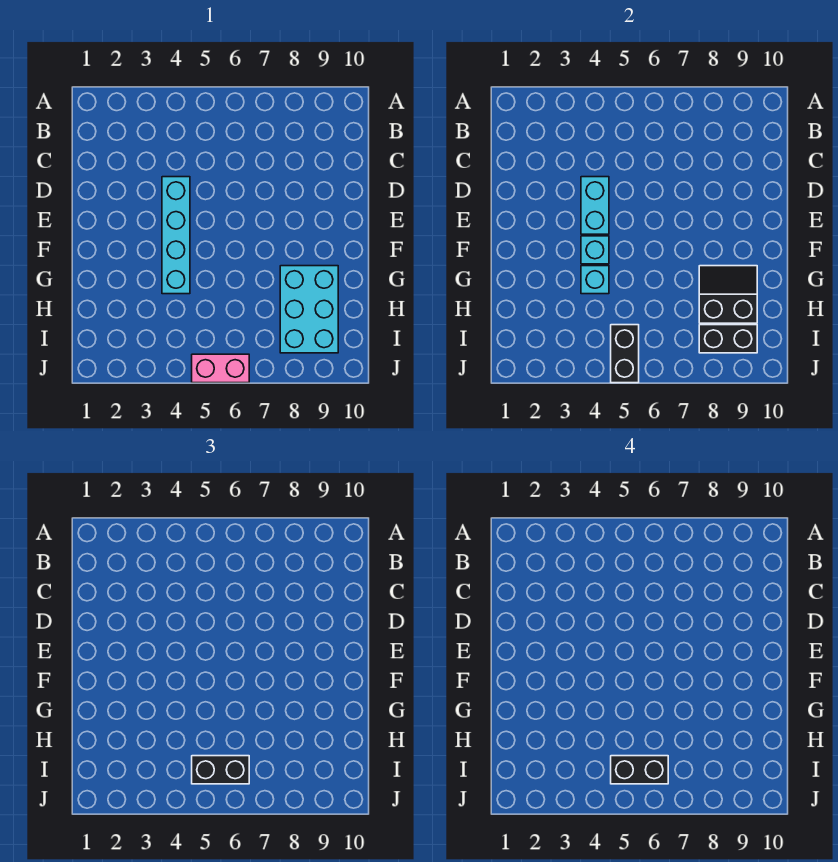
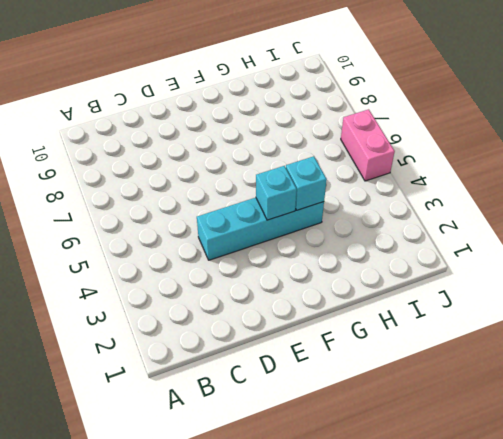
none -> cyan brick G8:I9 level 1
none -> cyan brick D4:E4 level 2

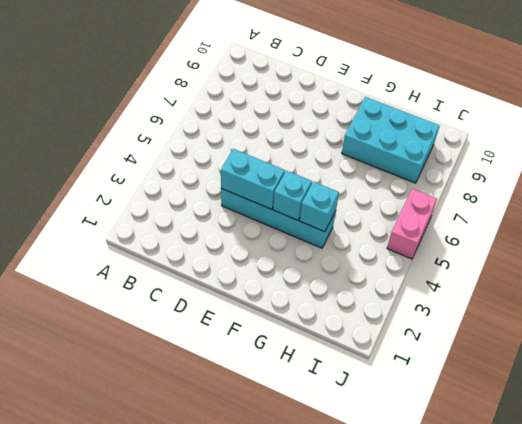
none -> black slope G8:H9 level 2 top H
none -> black brick I5:J5 level 2

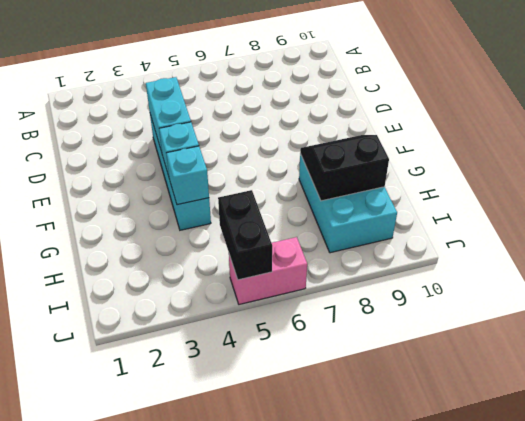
none -> black brick I8:I9 level 2
none -> black brick I5:I6 level 3

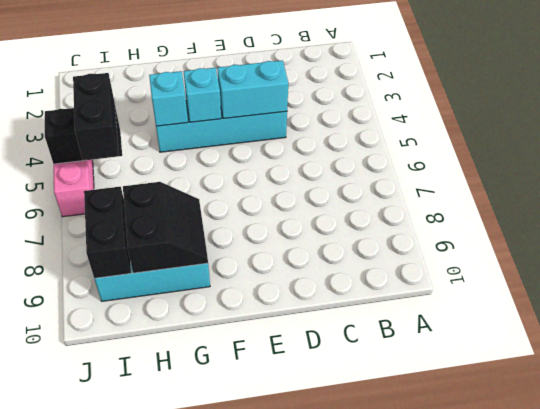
none -> black brick I5:I6 level 4

